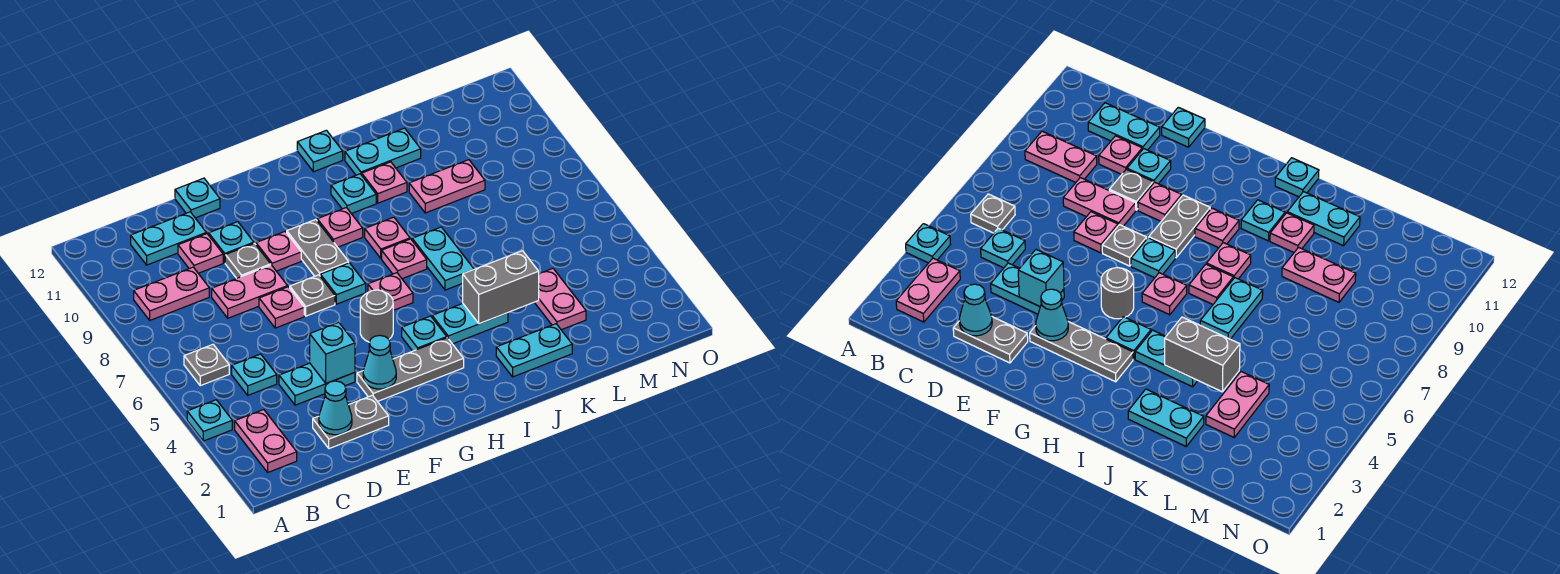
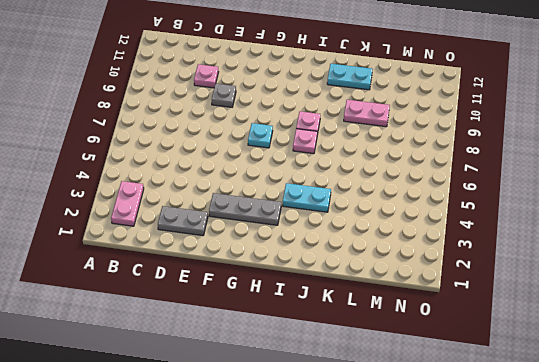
none -> cyan plate A4 level 1
none -> grey plate B6 level 1
none -> pink plate B9:C9 level 1
none -> cyan plate C5 level 1

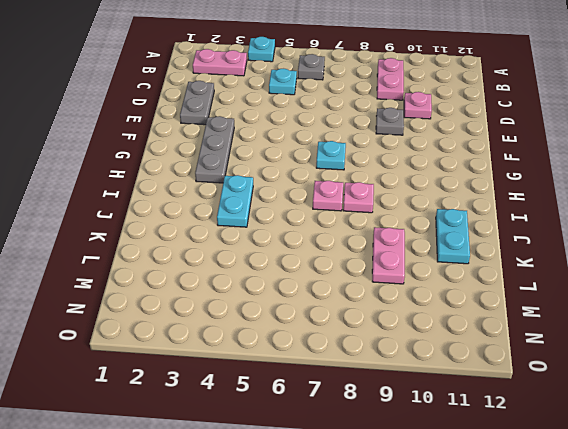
none -> cyan plate C11:D11 level 1
none -> cyan plate D4:E4 level 1
none -> pink plate D8:E8 level 1
none -> pink plate E7 level 1

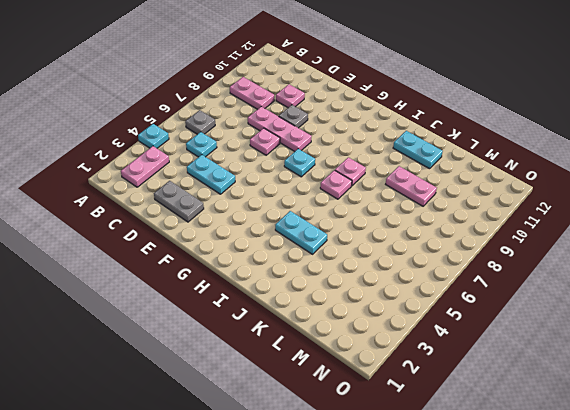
pink plate D8:F8 level 1 -> pink plate D8:E8 level 1
none -> cyan plate C11:D11 level 1
none -> cyan plate E10 level 1
none -> cyan plate E12 level 1
none -> grey plate F3:H3 level 1

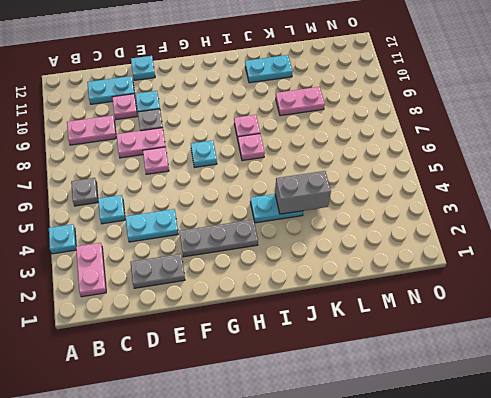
none -> grey plate F7 level 1
none -> pink plate F9 level 1
none -> grey round brick G5 level 1
none -> grey plate G8:G9 level 1

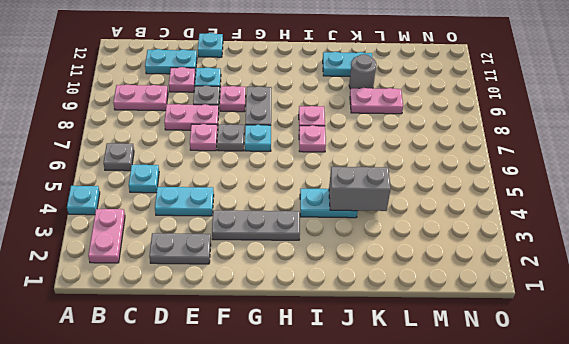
grey round brick K10 level 1 -> grey round brick G5 level 1
none -> cyan plate H4 level 1
none -> pink plate H6 level 1
none -> pink plate H9 level 1
none -> cyan plate I10 level 1

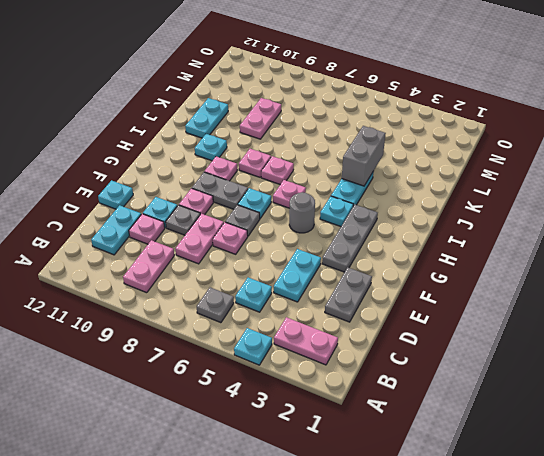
none -> cyan plate I12 level 1
none -> cyan plate J2:K2 level 1
none -> cyan plate J6:J7 level 1
none -> pink plate J10 level 1

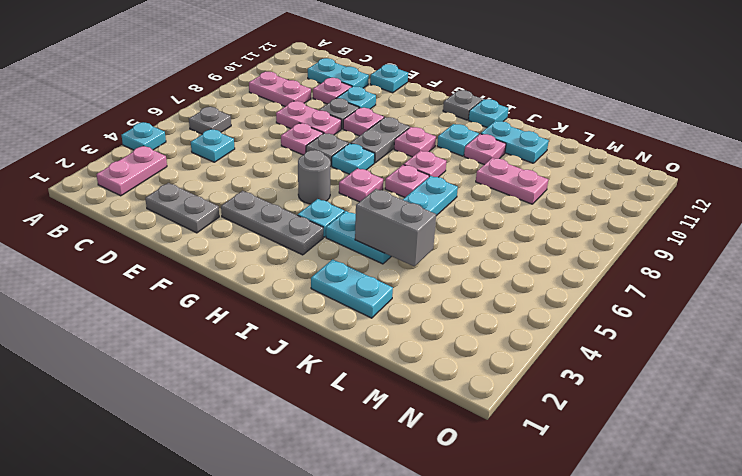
grey plate H12 level 1 -> none
none -> cyan plate D4:E4 level 1
none -> pink plate L3:L4 level 1
none -> cyan cone D2 level 2
none -> cyan brick E4 level 2

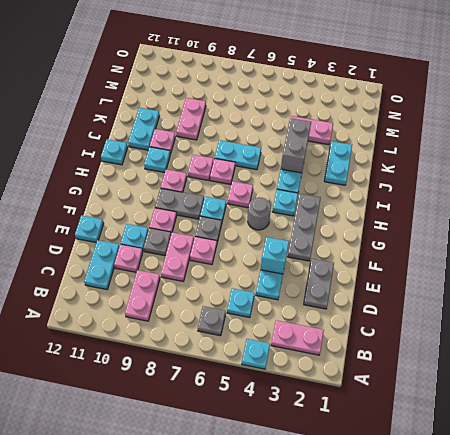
none -> cyan cone D2 level 2
none -> cyan cone F3 level 2

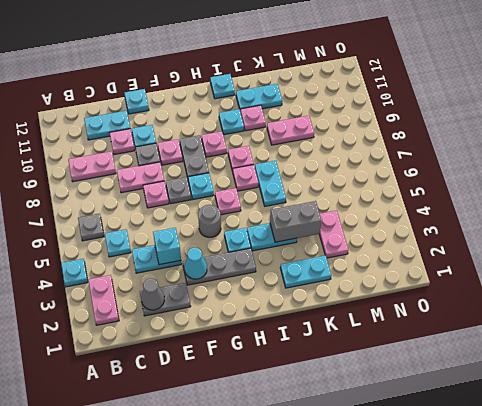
grey cone D2 level 2 -> cyan cone D2 level 2

